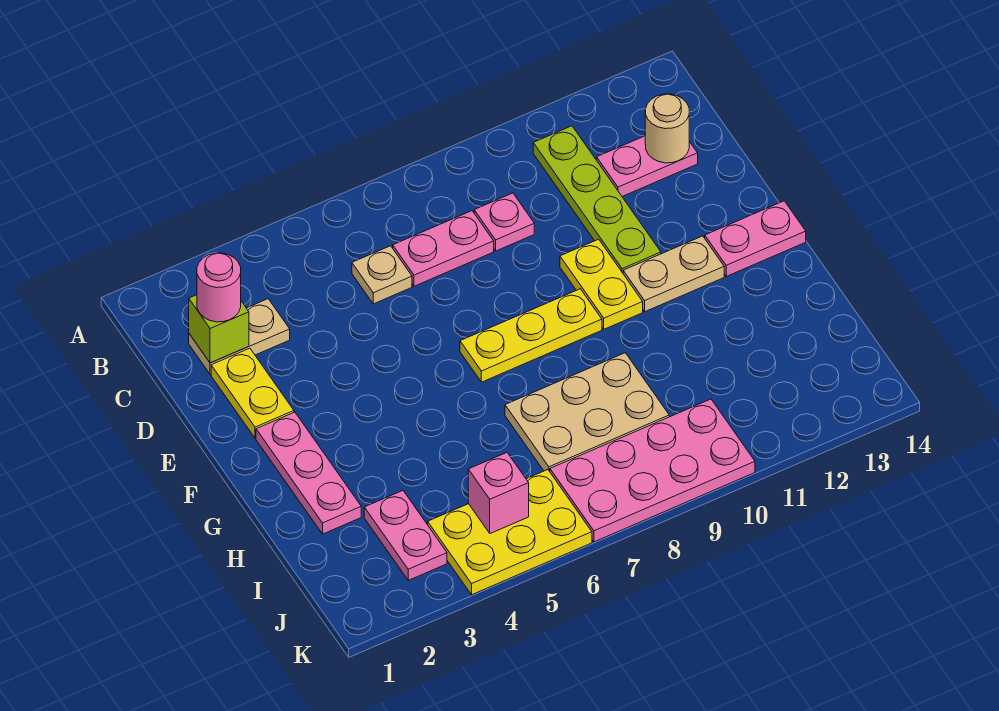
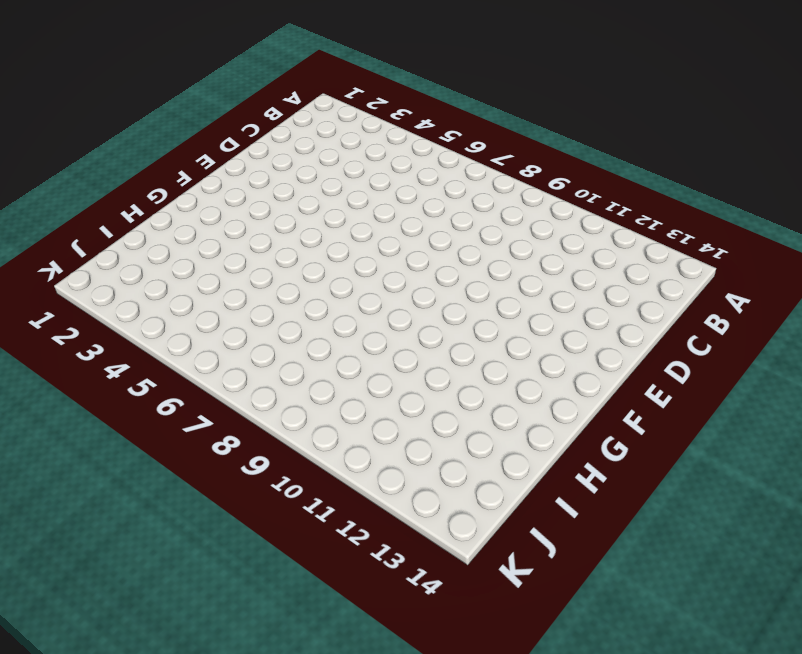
none -> lime plate B11:E11 level 1
none -> tan plate C2:C3 level 1
none -> tan plate C6 level 1

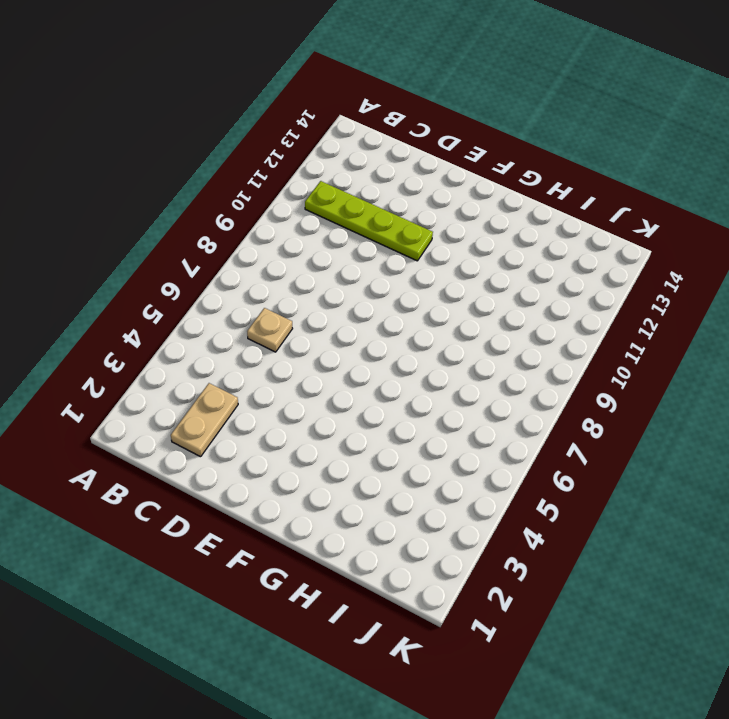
none -> pink plate C7:C8 level 1
none -> pink plate C9 level 1
none -> pink plate C12:C13 level 1

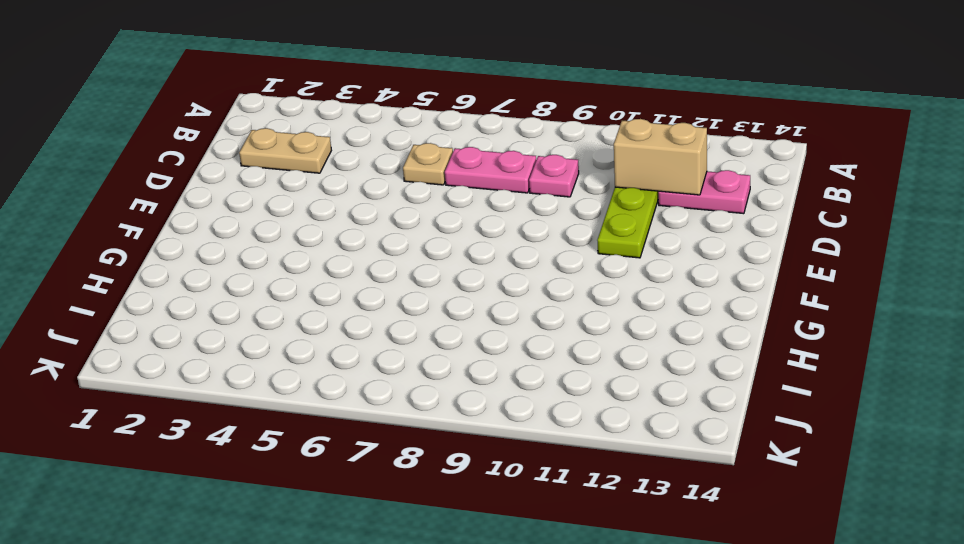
tan brick C11:C12 level 2 -> none
none -> yellow plate D2:E2 level 1
none -> yellow plate E10:F10 level 1
none -> pink plate F2:H2 level 1

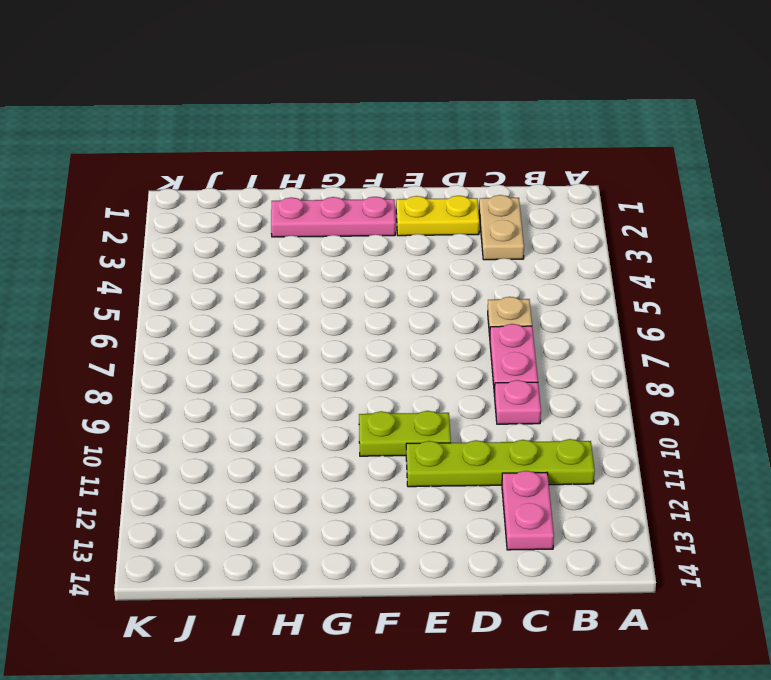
lime plate E10:F10 level 1 -> yellow plate E10:F10 level 1
none -> yellow plate F7:F9 level 1
none -> tan plate F11:F12 level 1
none -> pink plate F13:F14 level 1

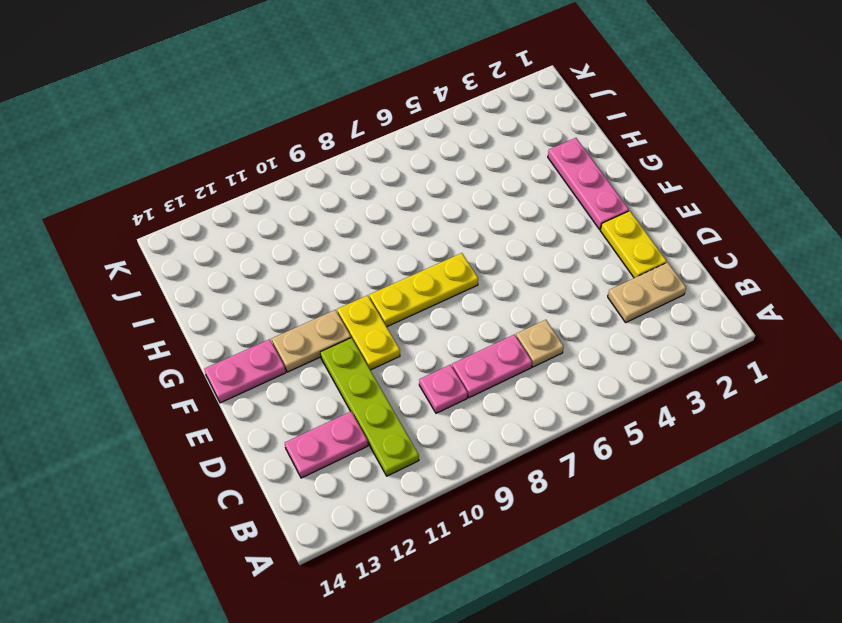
none -> tan plate H7:I9 level 1
none -> pink plate I3:J3 level 1
none -> yellow plate J4:K6 level 1

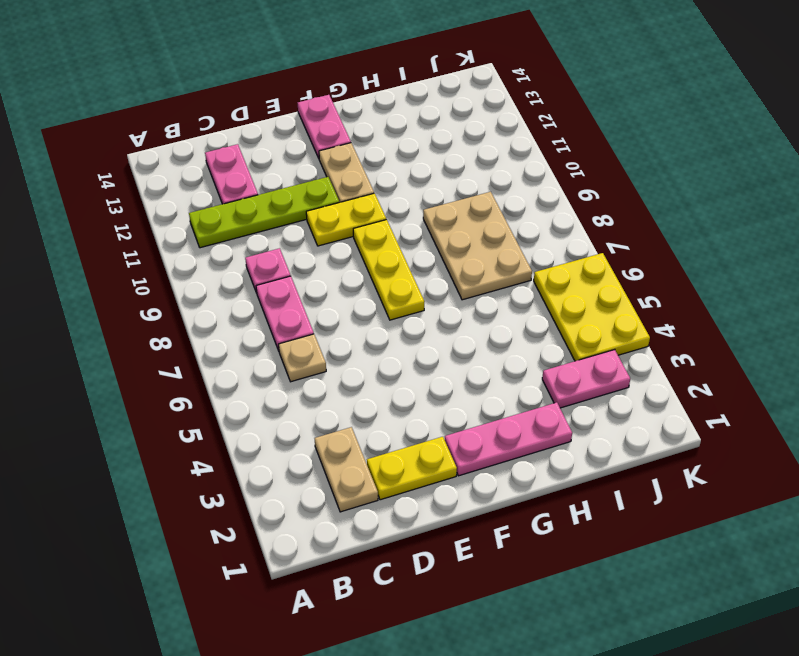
none -> pink plate J7:K10 level 1
none -> lime brick C2 level 2
none -> tan round brick C13 level 2

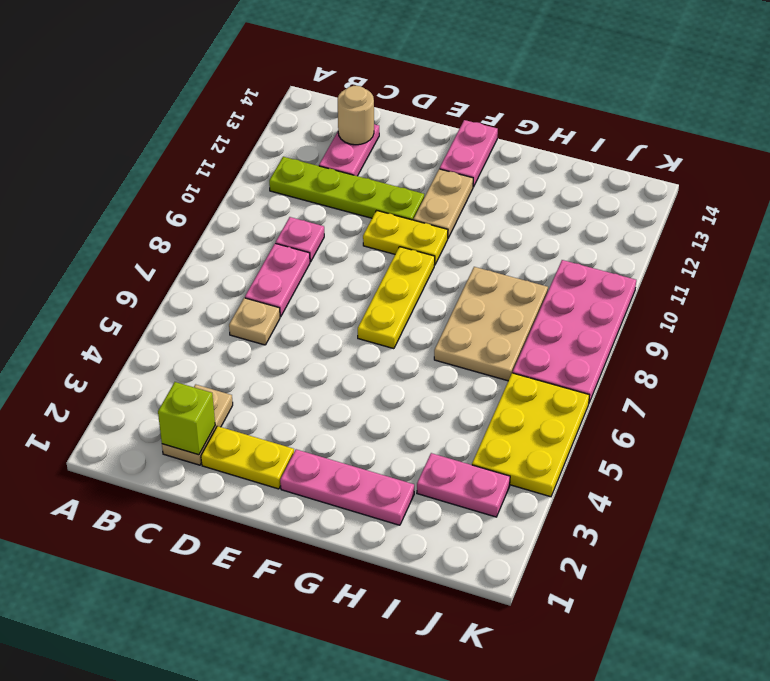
none -> pink brick J5 level 2
none -> pink round brick C2 level 3

